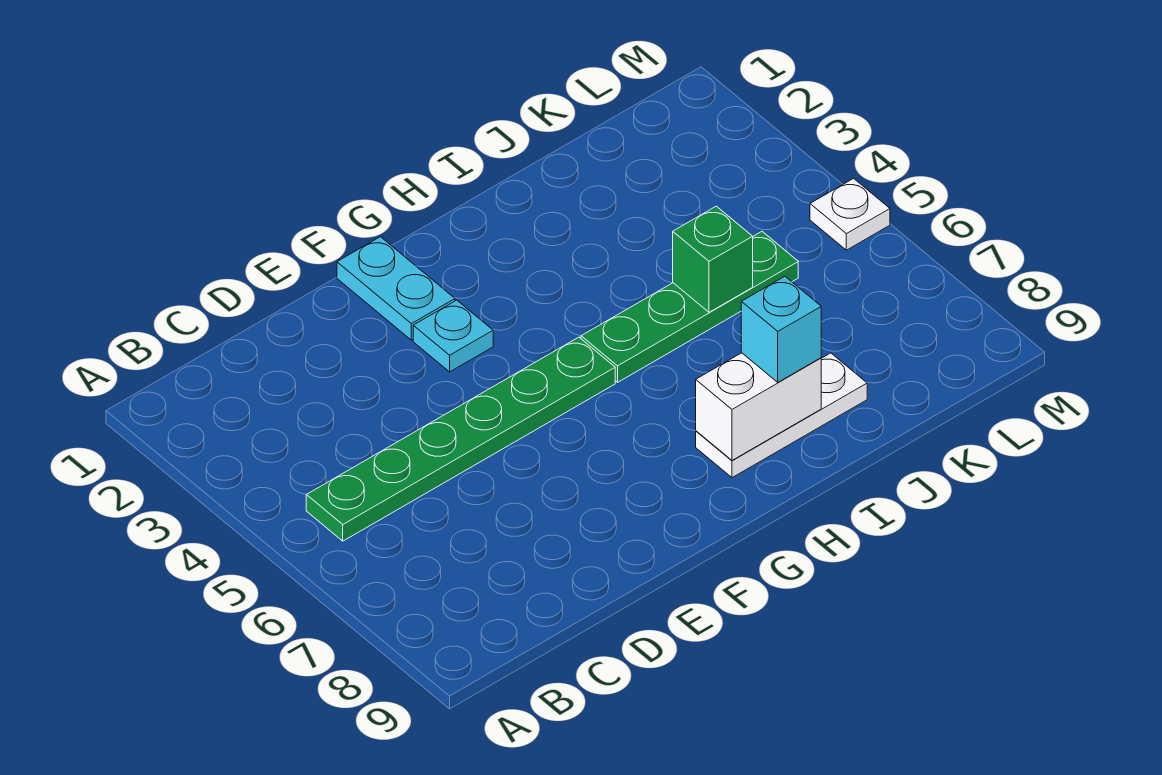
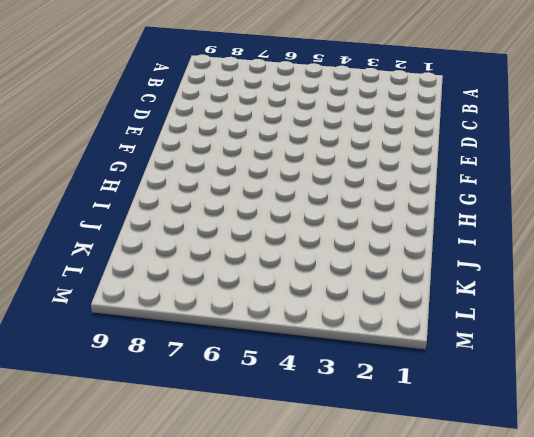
none -> green plate B5:G5 level 1
none -> cyan plate F1:F2 level 1

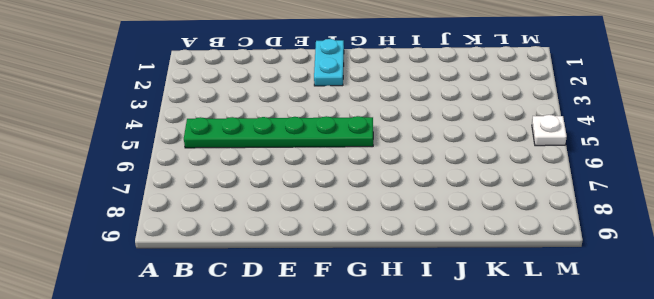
none -> cyan plate F3 level 1
none -> green plate H5:K5 level 1

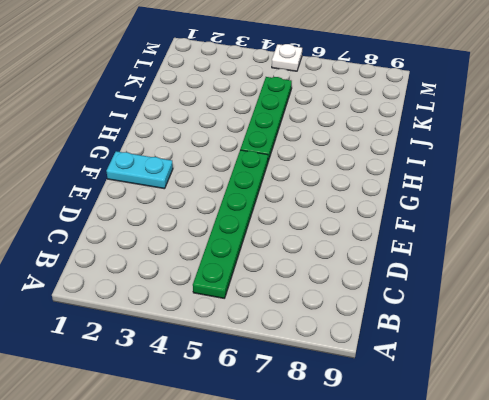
none -> cyan plate F3 level 1
none -> white plate H8:J8 level 1

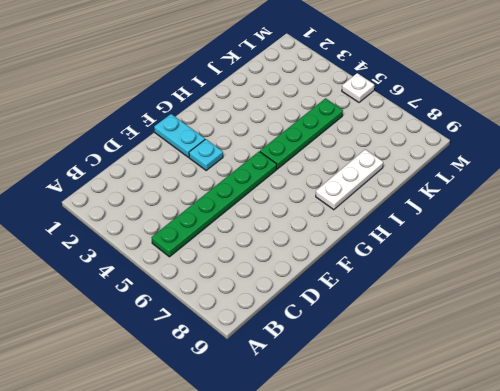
none -> white brick H8:I8 level 2
none -> green brick J5 level 2

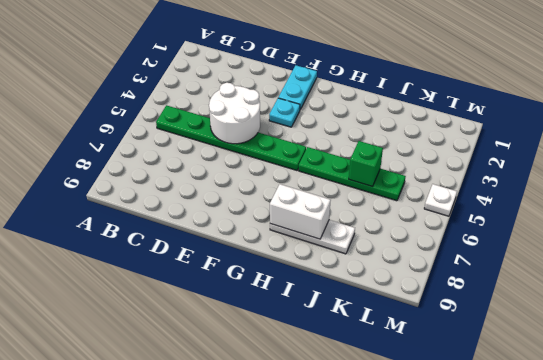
white round brick D4:E5 level 2 -> none
none -> cyan brick I8 level 3

